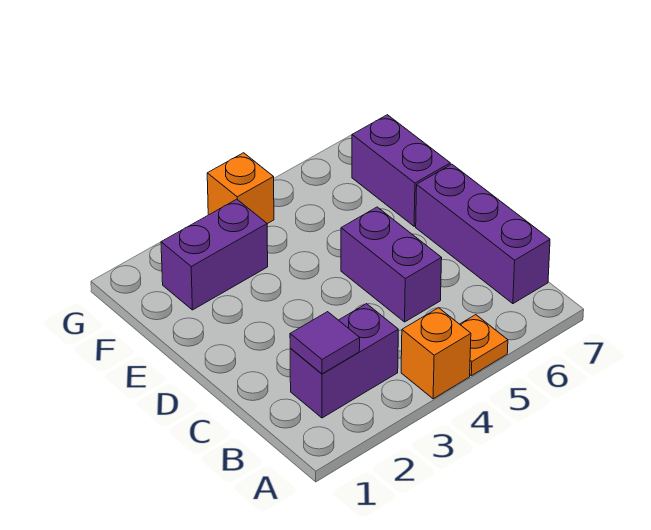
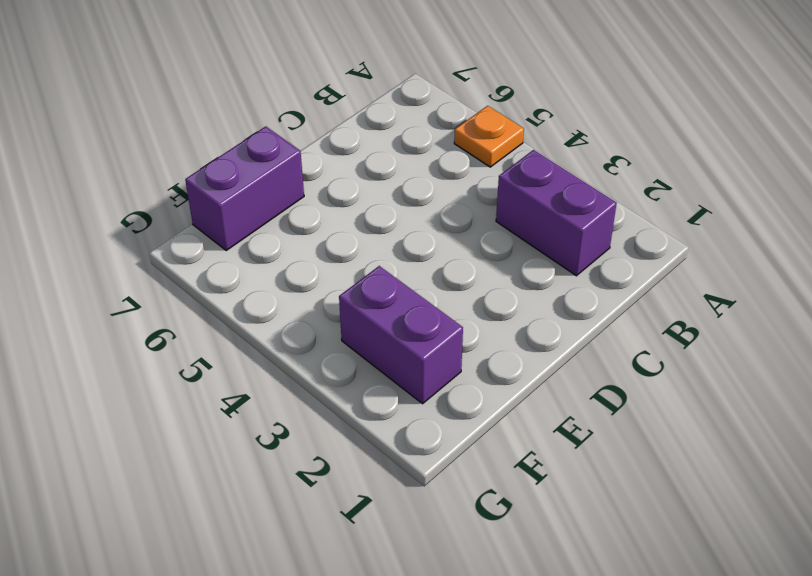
none -> orange brick A4 level 1
none -> purple brick B7:D7 level 1

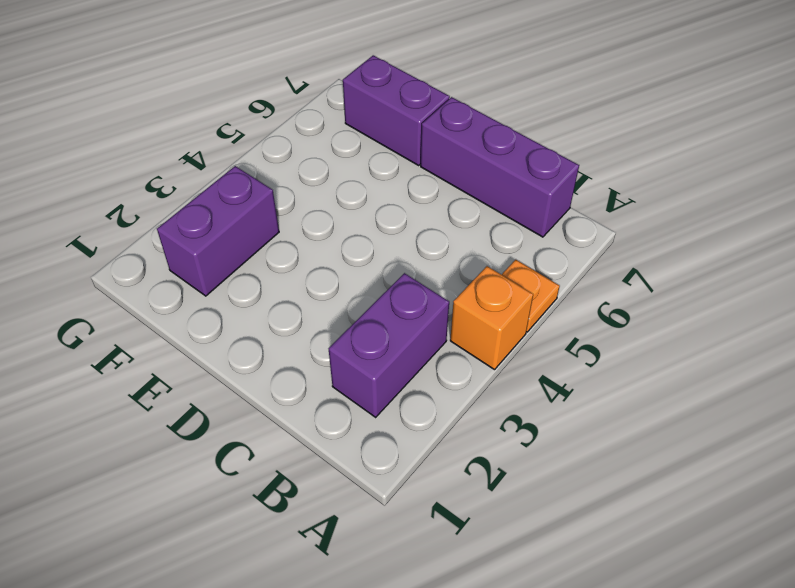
none -> purple brick C5:D5 level 1
none -> orange brick G4 level 1

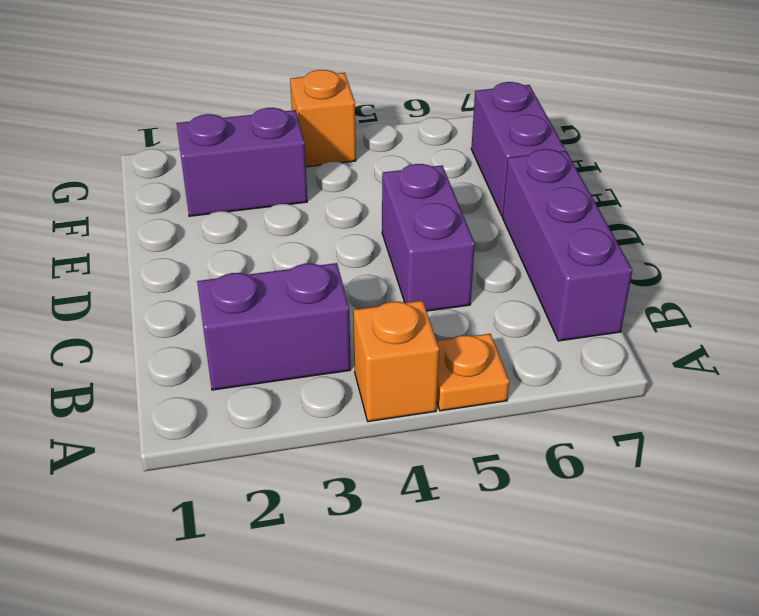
none -> purple tile B2 level 2

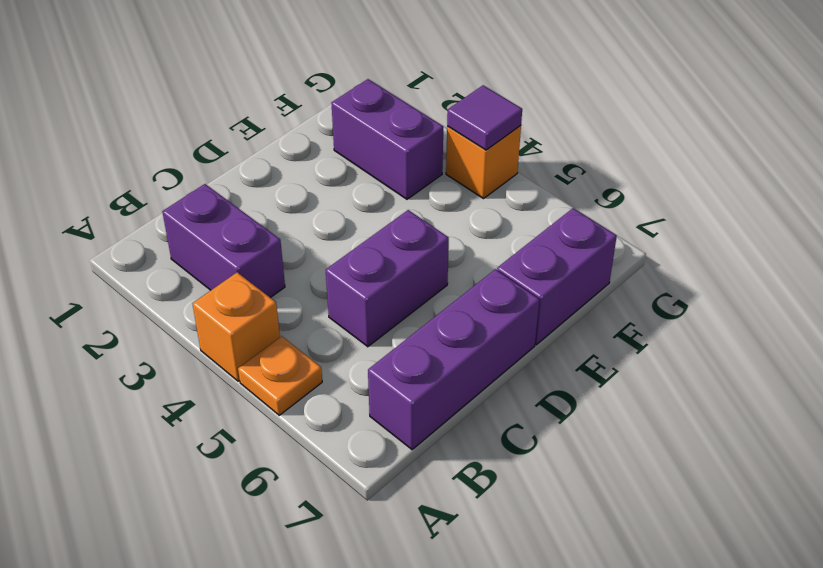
purple tile G4 level 2 -> purple tile B2 level 2

